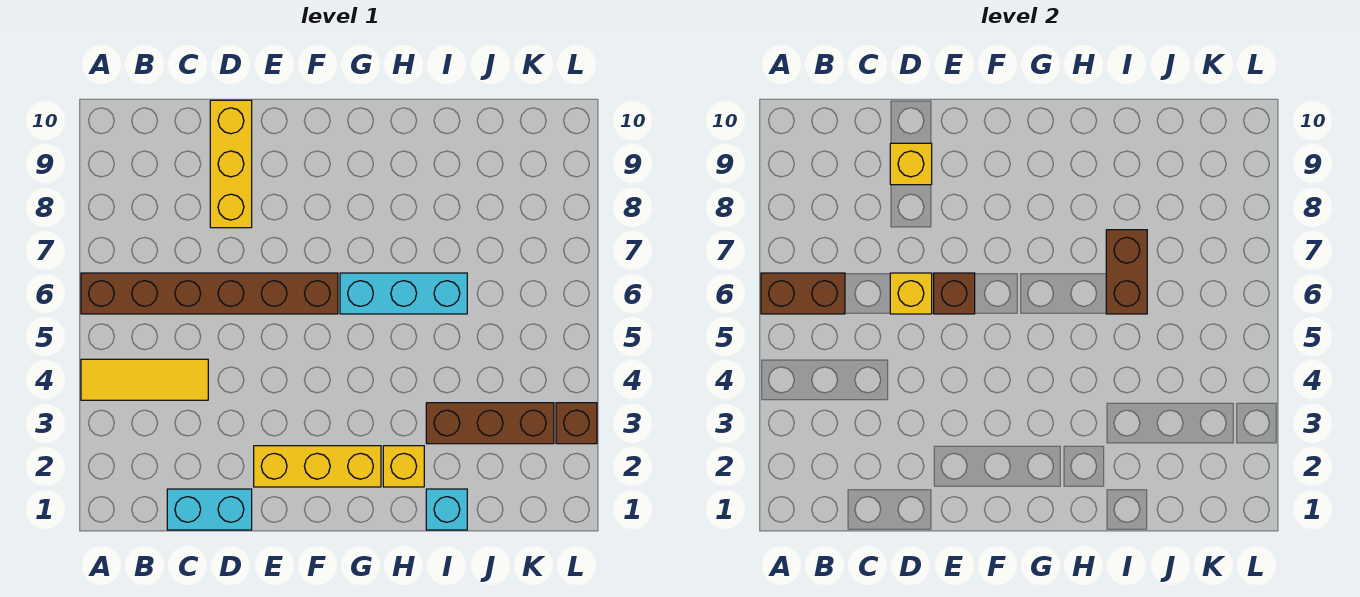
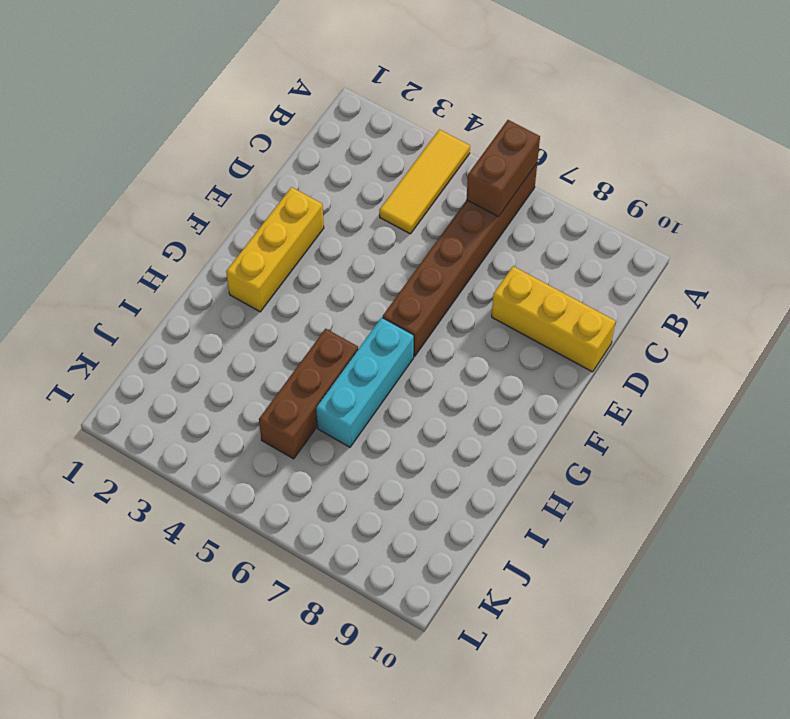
brown brick H5:J5 level 1 -> brown brick I3:K3 level 1
none -> cyan brick C1:D1 level 1
none -> yellow brick H2 level 1
none -> cyan brick I1 level 1

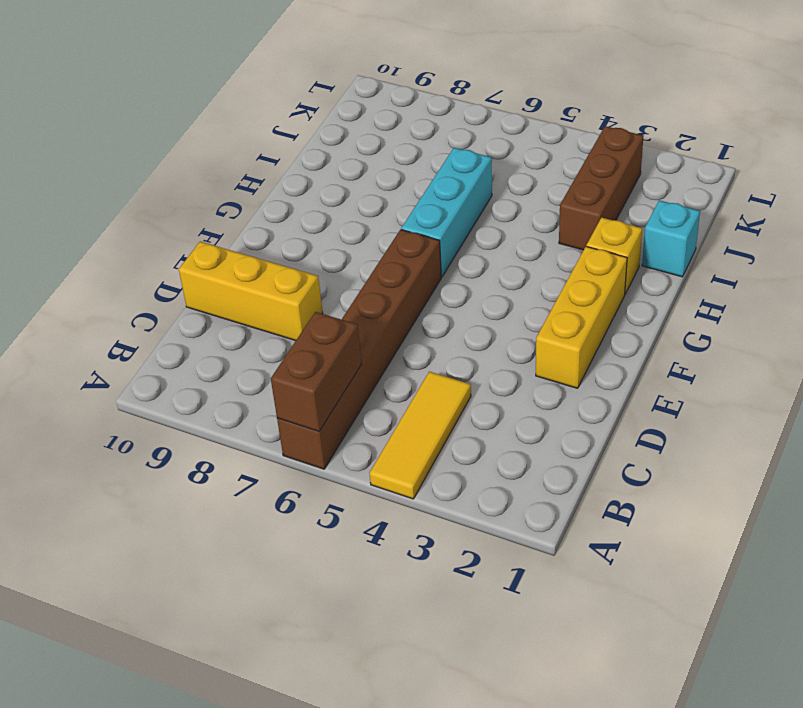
none -> cyan brick C1:D1 level 1
none -> brown brick L3 level 1
none -> yellow brick D6 level 2

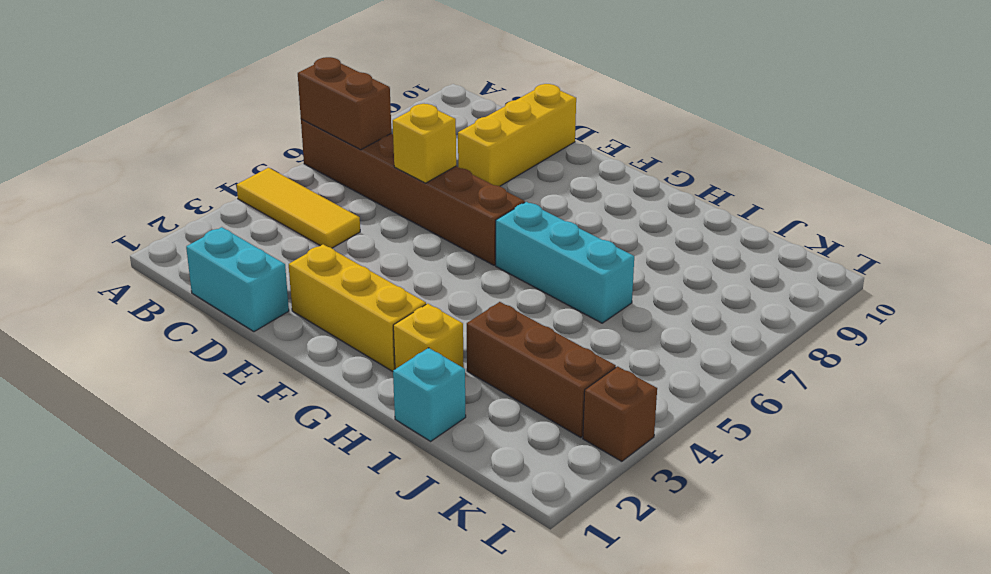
none -> yellow brick D9 level 2
none -> brown brick E6 level 2
none -> brown brick I6:I7 level 2

